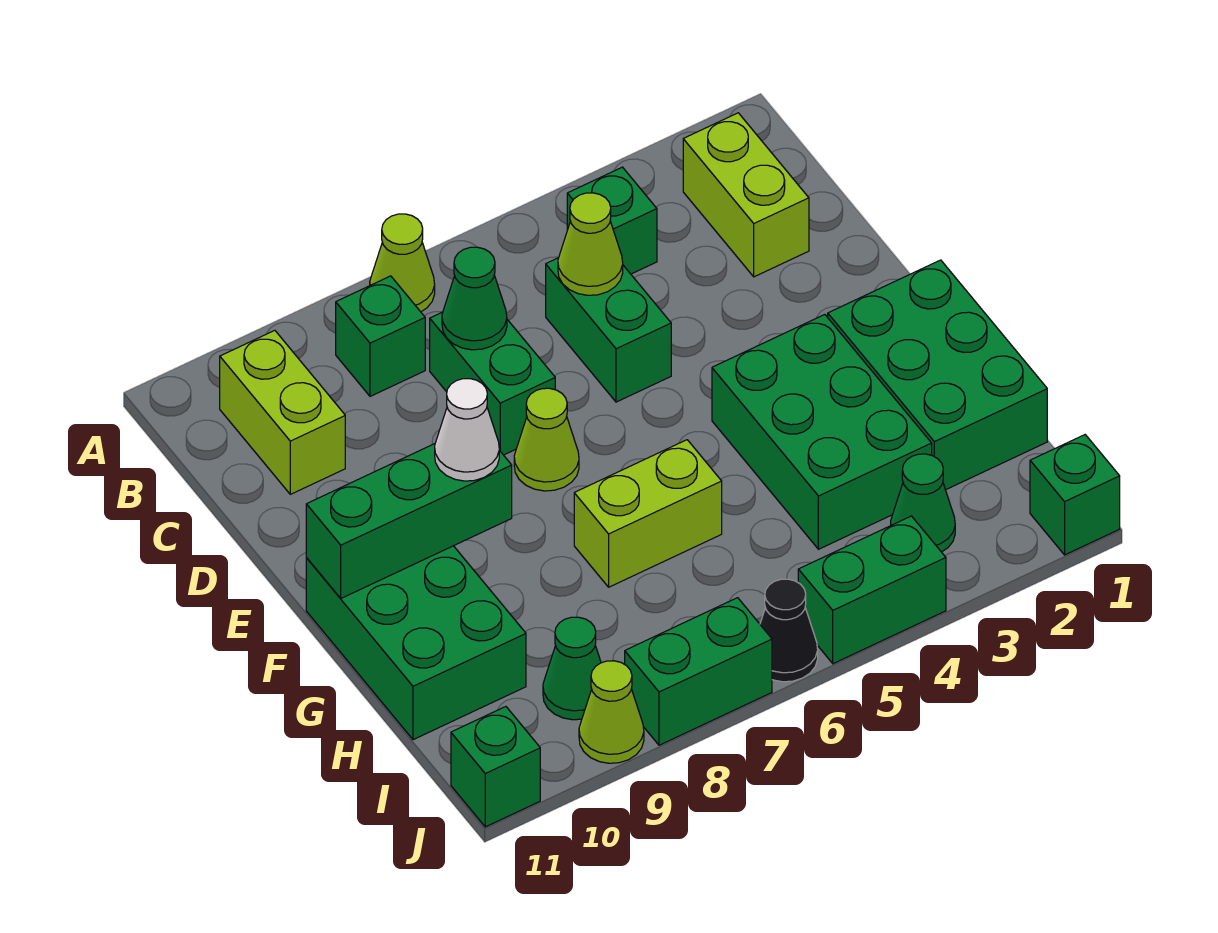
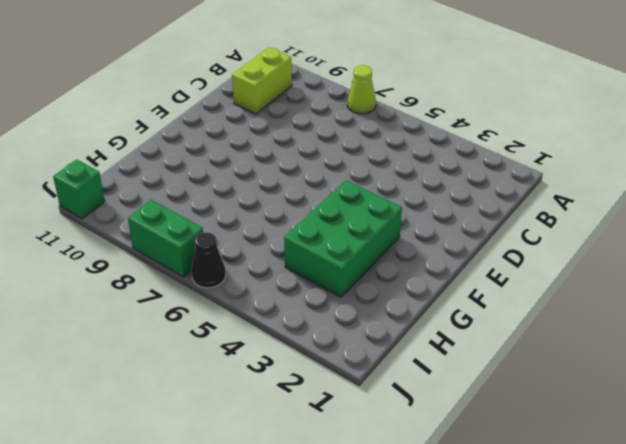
none -> lime brick B2:C2 level 1
none -> green brick B4 level 1
none -> green brick B8 level 1

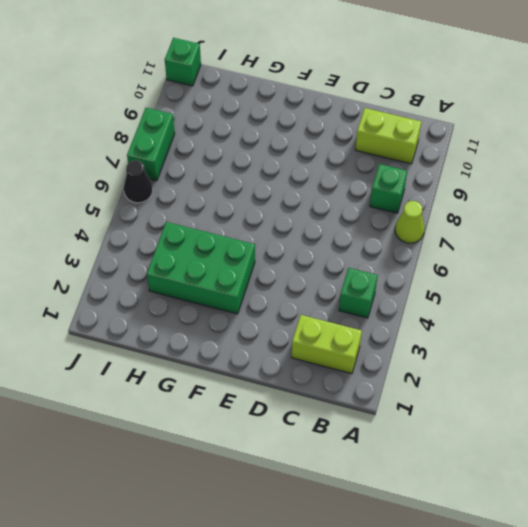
none -> green brick C5:D5 level 1
none -> green brick C7:D7 level 1
none -> lime cone E7 level 1

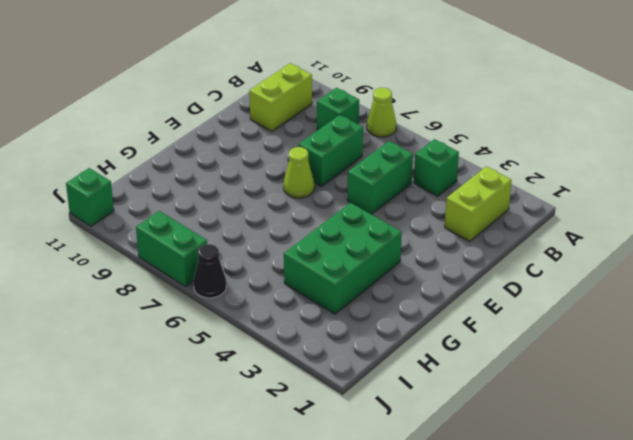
none -> green brick F1:H2 level 1
none -> green brick F10:H11 level 1
none -> lime brick G6:G7 level 1

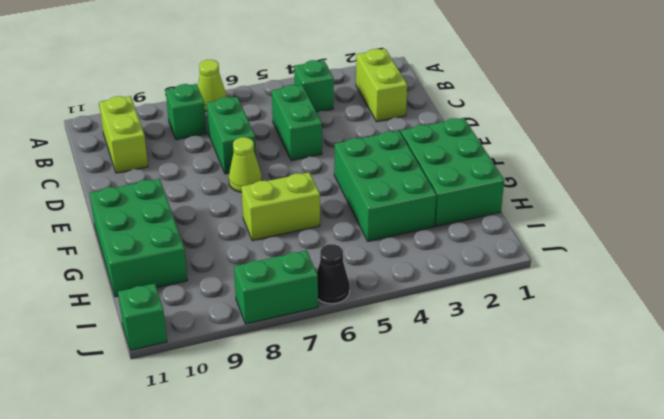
none -> green cone I3 level 1
none -> green cone I9 level 1
none -> green brick J1 level 1

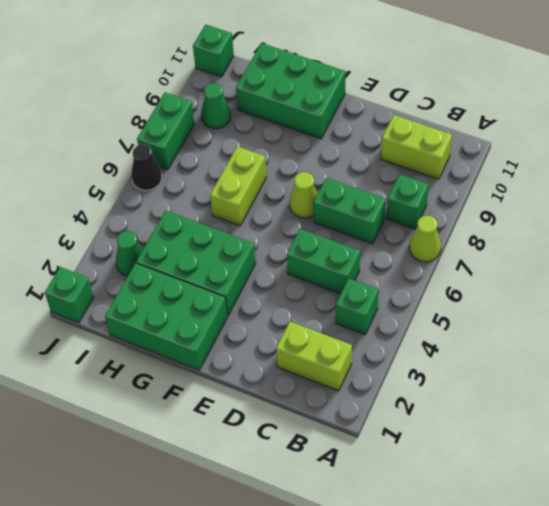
none -> green brick J4:J5 level 1
none -> lime cone J9 level 1
none -> lime cone C5 level 2

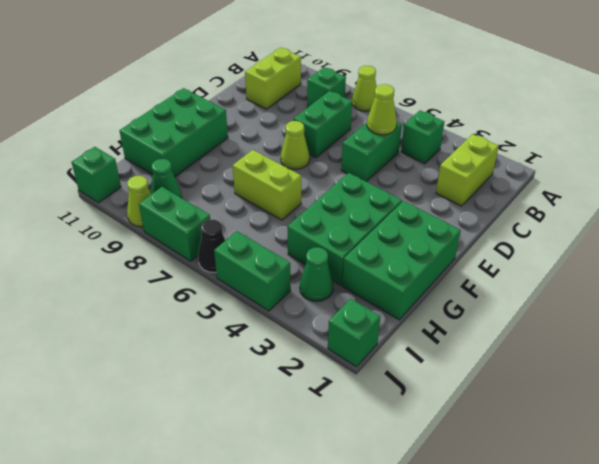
none -> green cone C7 level 2
none -> green brick F9:F11 level 2
none -> white cone F9 level 3

